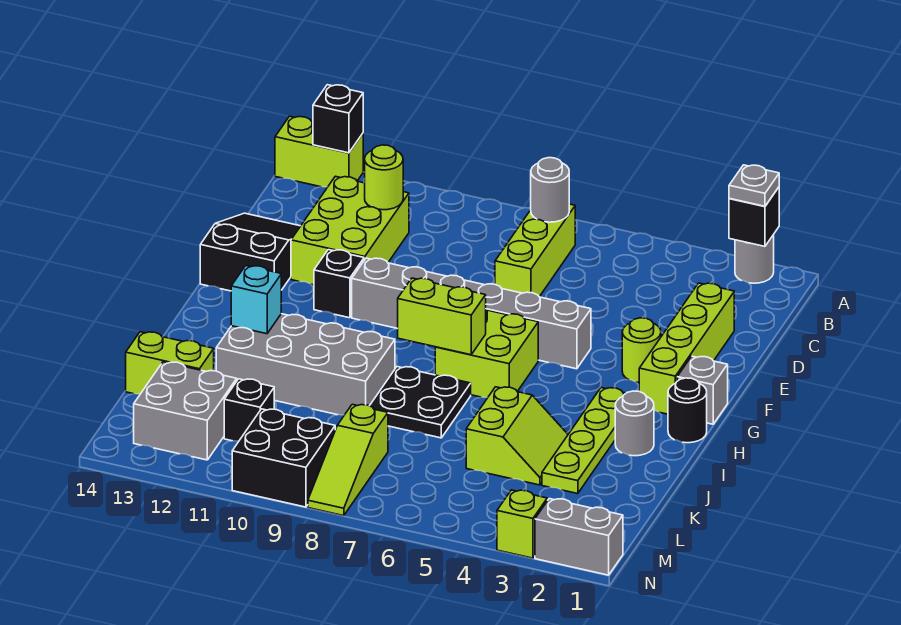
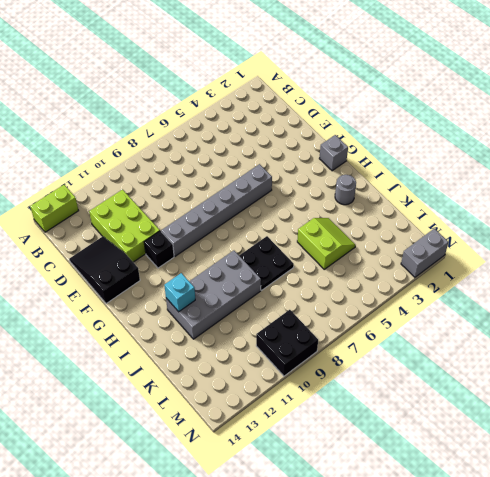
none -> grey round brick A2 level 1
none -> lime brick B7:D7 level 1
none -> lime brick D2:G2 level 1
none -> lime round brick F3 level 1

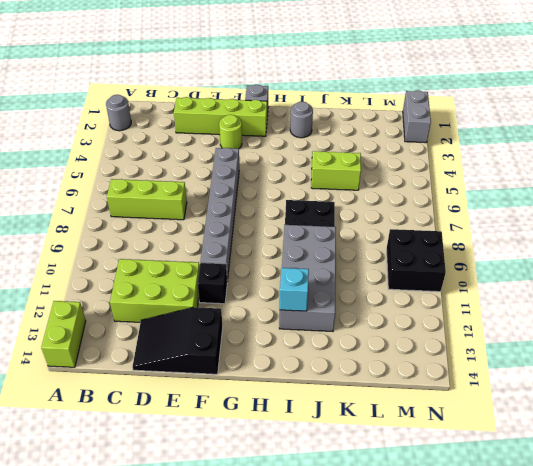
none -> lime brick G6:H7 level 1
none -> black round brick H1 level 1
none -> lime plate H3:K3 level 1
none -> lime brick K13:K14 level 1

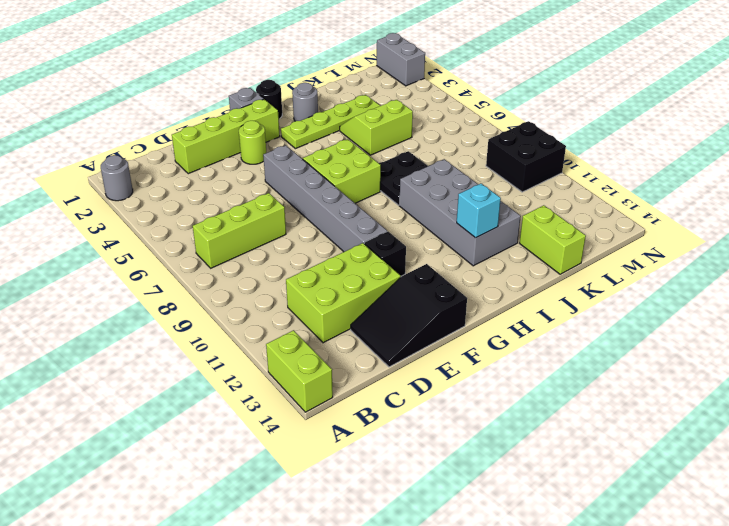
none -> lime slope L8:N8 level 1 top L
none -> black brick L11 level 1
none -> grey brick L12:M13 level 1
none -> lime brick N3 level 1

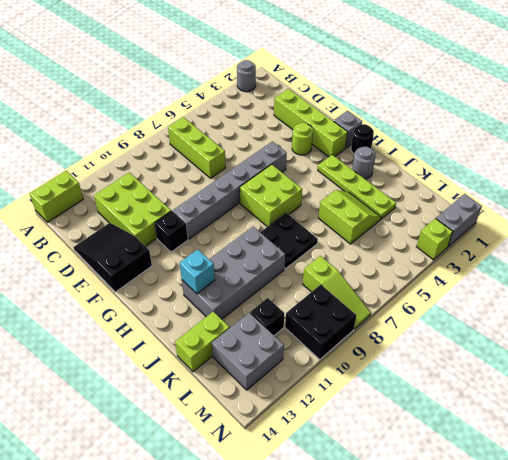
none -> black brick A2 level 2
none -> black brick A13 level 2
none -> grey round brick B7 level 2
none -> lime round brick C11 level 2

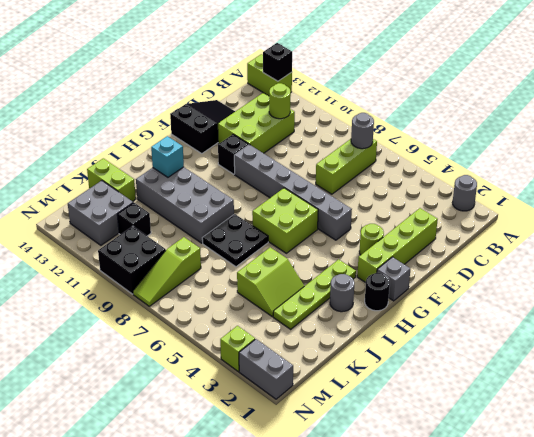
none -> black brick A2 level 2
none -> lime brick H7:H8 level 2
none -> grey plate A2 level 3

